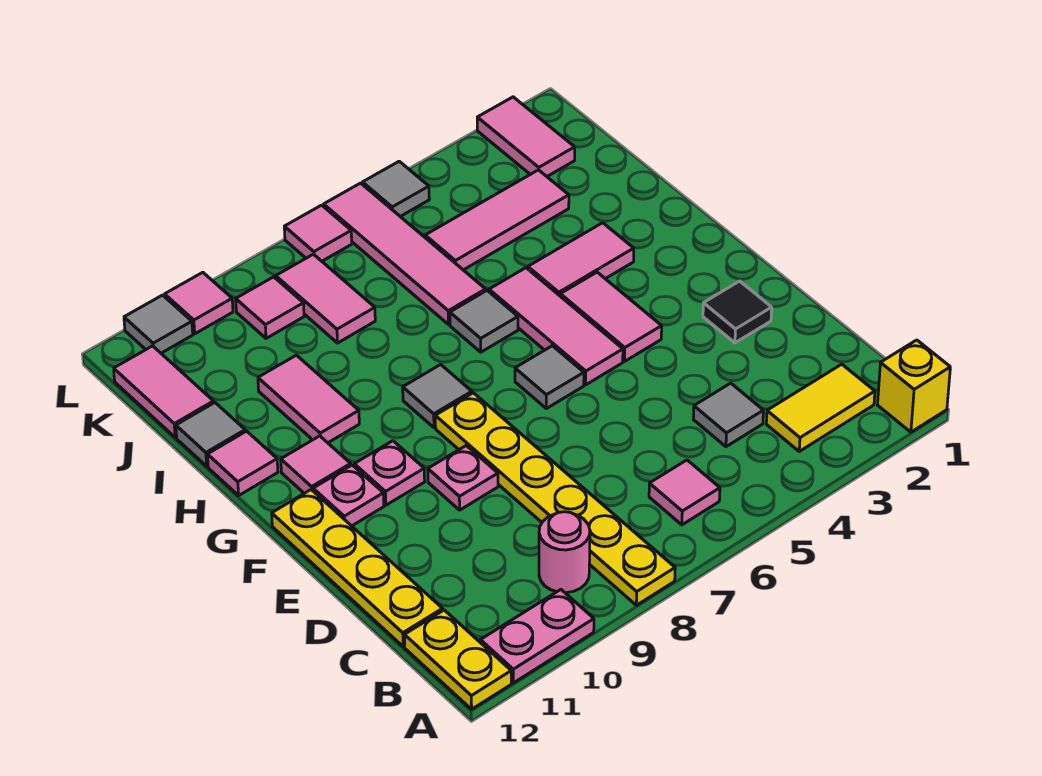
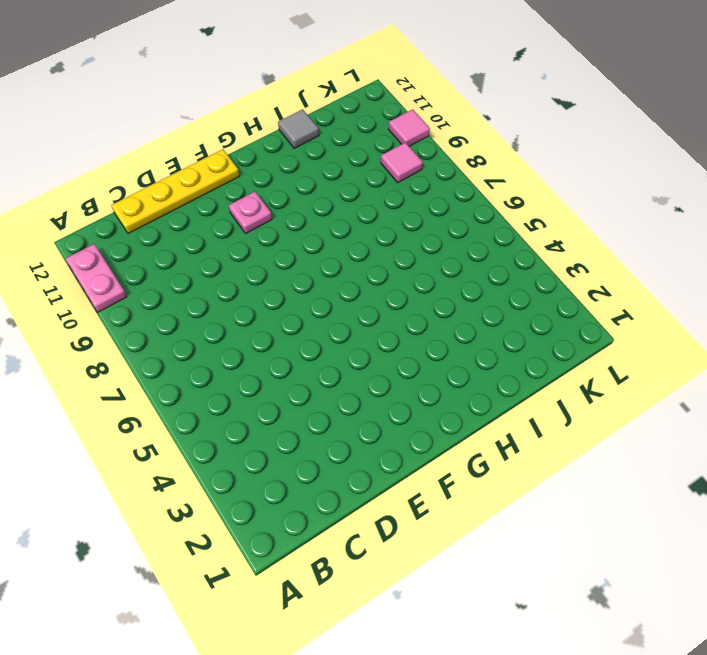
none -> yellow brick A1 level 1
none -> yellow plate A8:F8 level 1
none -> yellow plate A12:B12 level 1
none -> yellow tile B2:B3 level 1

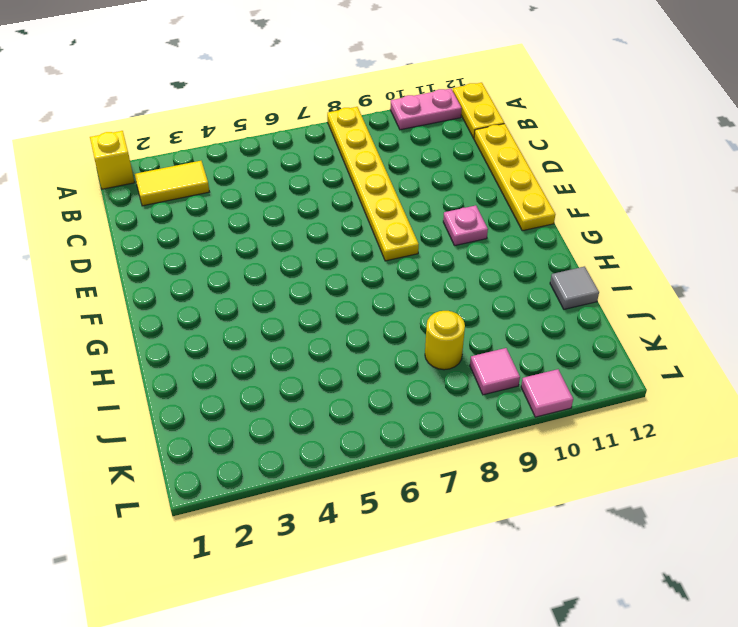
yellow round brick J8 level 1 -> pink tile J8:K8 level 1
none -> pink tile B6 level 1
none -> pink round brick B9 level 1
none -> grey tile C4 level 1
none -> black tile E2 level 1

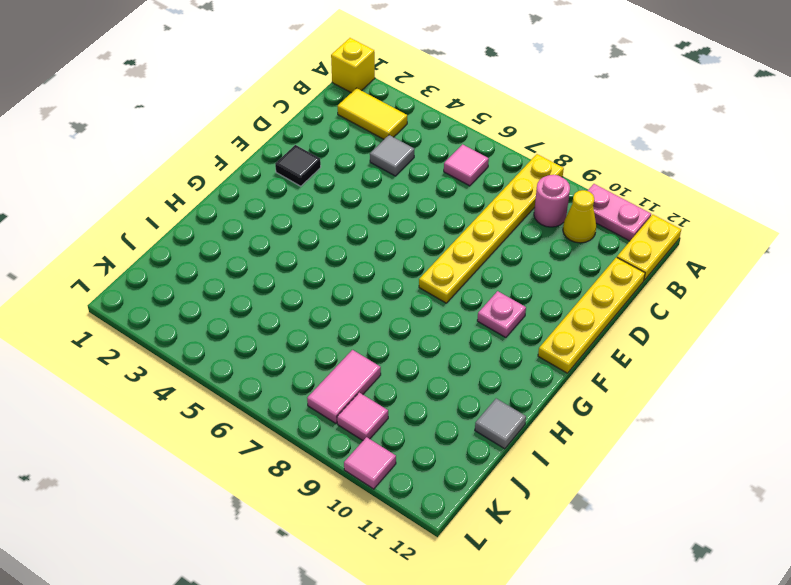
yellow cone B10 level 1 -> none
none -> pink plate E9 level 1
none -> pink tile F4:G4 level 1
none -> pink tile F5:H5 level 1
none -> grey tile F6 level 1

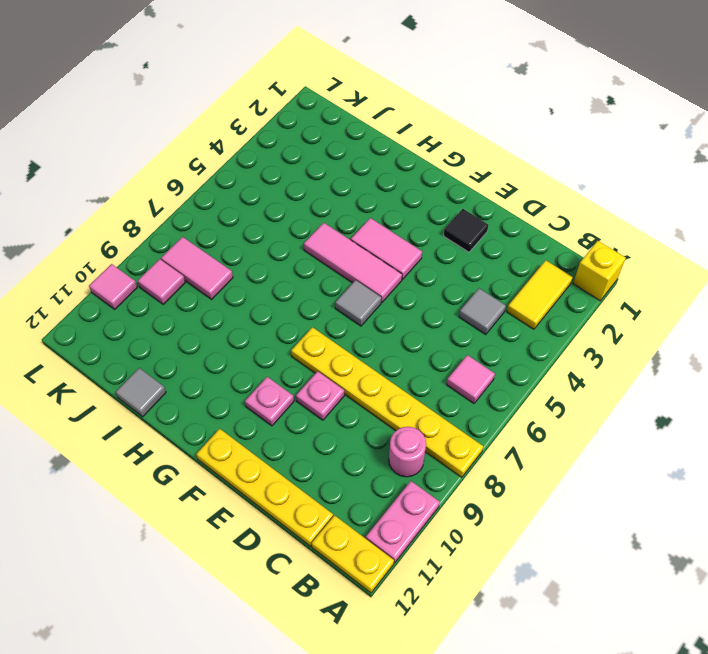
none -> pink plate F11 level 1
none -> grey tile G8 level 1
none -> pink tile G11 level 1
none -> pink tile H3:H4 level 1

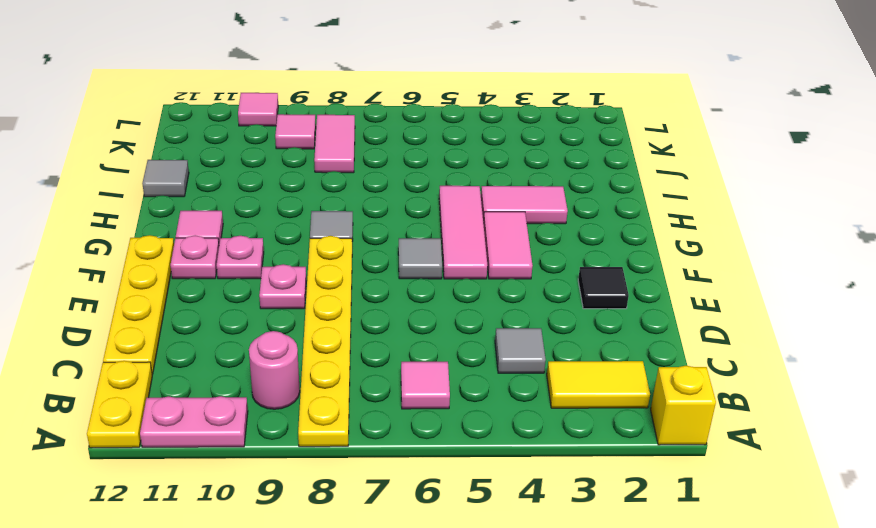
none -> grey tile H6 level 1
none -> pink tile H10:I10 level 1
none -> pink tile H12 level 1
none -> pink tile I6:L6 level 1

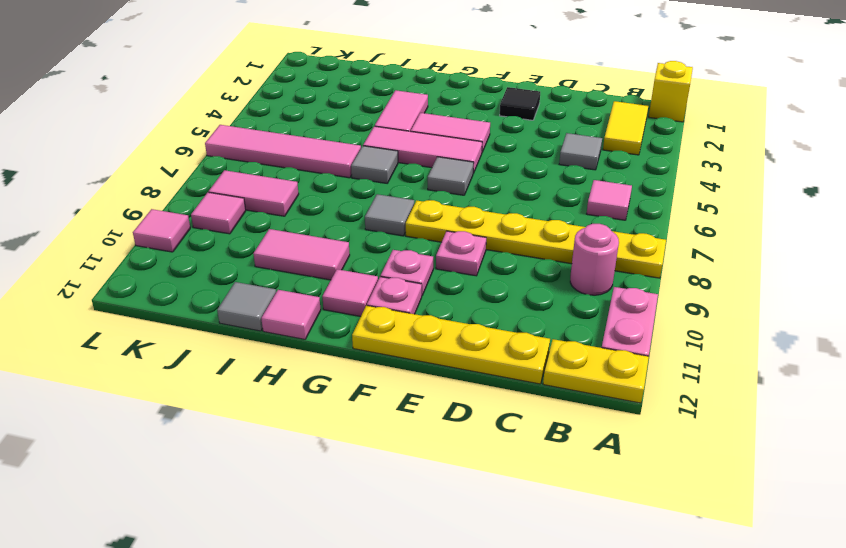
none -> pink tile J3:J5 level 1
none -> pink tile J12:K12 level 1
none -> pink tile K2:L2 level 1
none -> grey tile L5 level 1

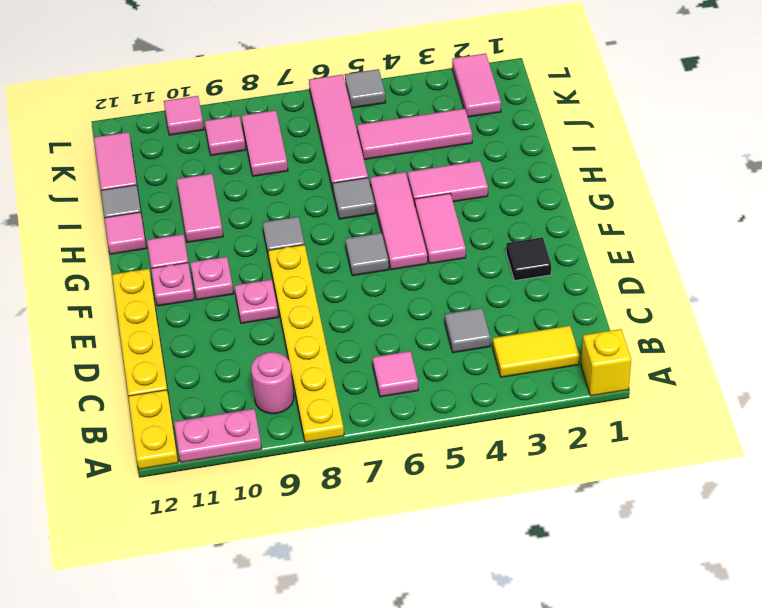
none -> pink tile L7 level 1
none -> grey tile L11 level 1

